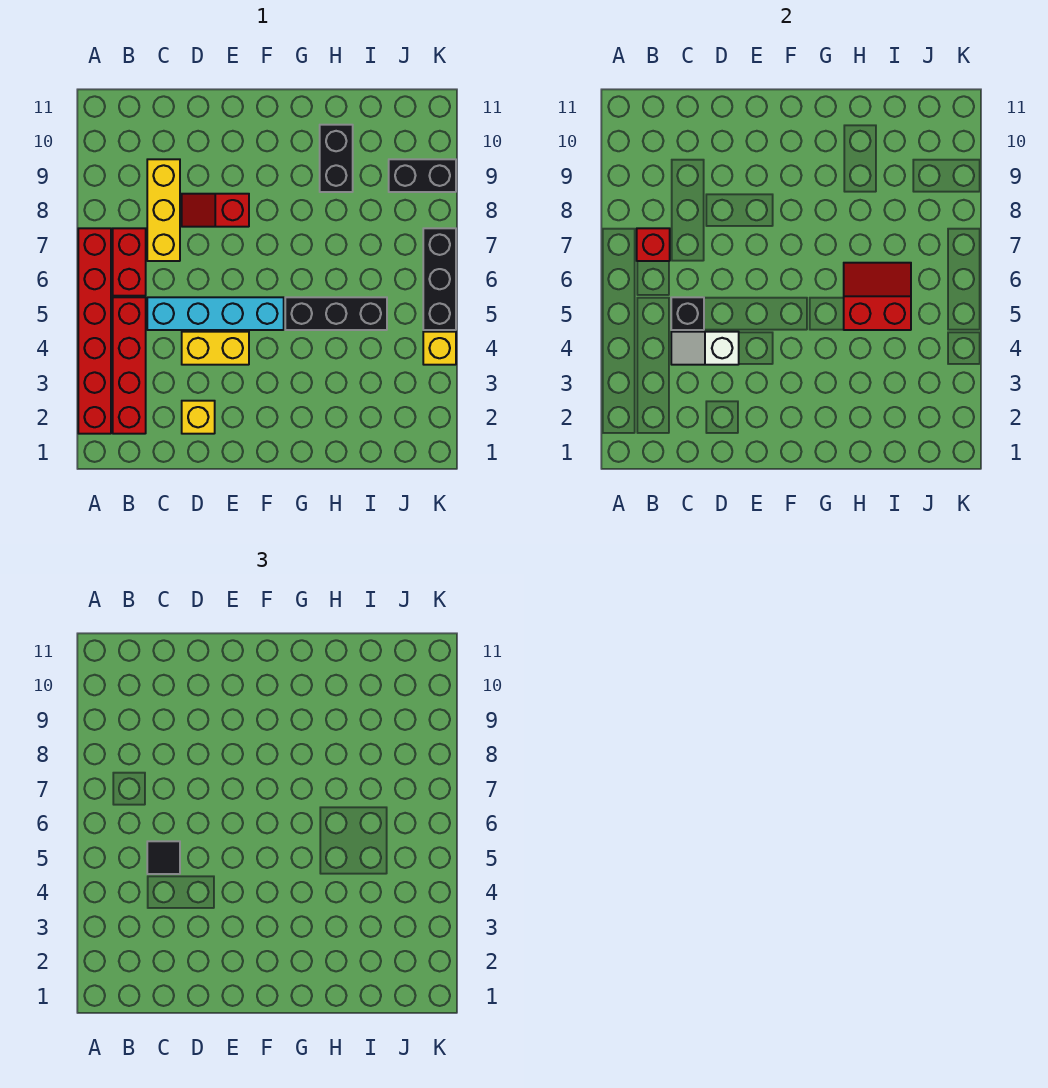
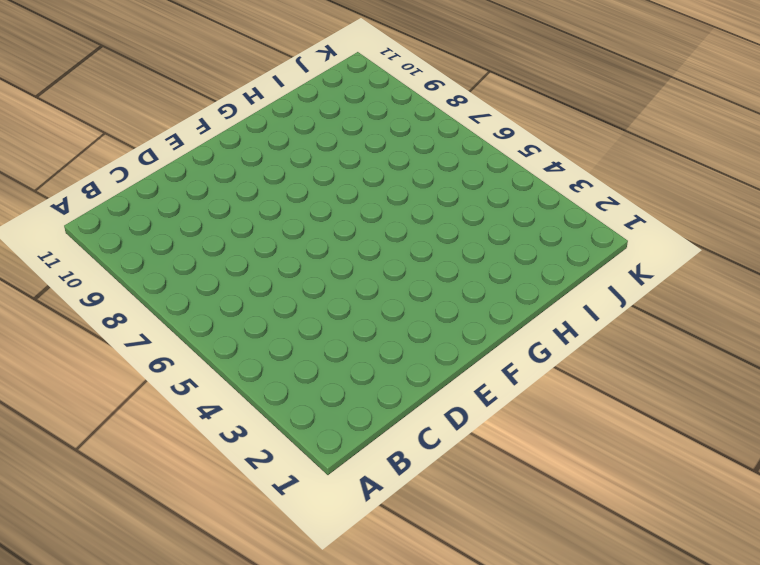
none -> red brick A2:A7 level 1
none -> red brick B2:B5 level 1
none -> red brick B6:B7 level 1

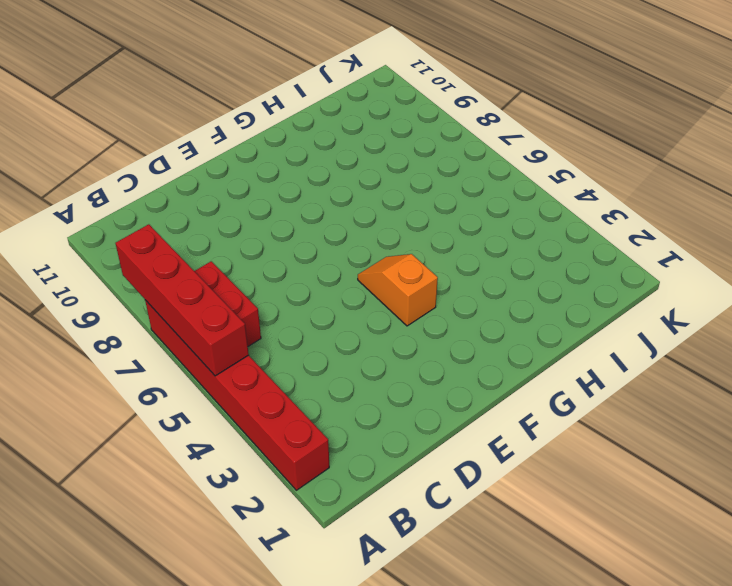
red brick A5:A8 level 2 -> red brick B2:B5 level 1
orange slope F4:F5 level 1 top 4 -> cyan brick C5:F5 level 1
none -> yellow brick C7:C9 level 1
none -> yellow brick D2 level 1
none -> yellow brick D4:E4 level 1

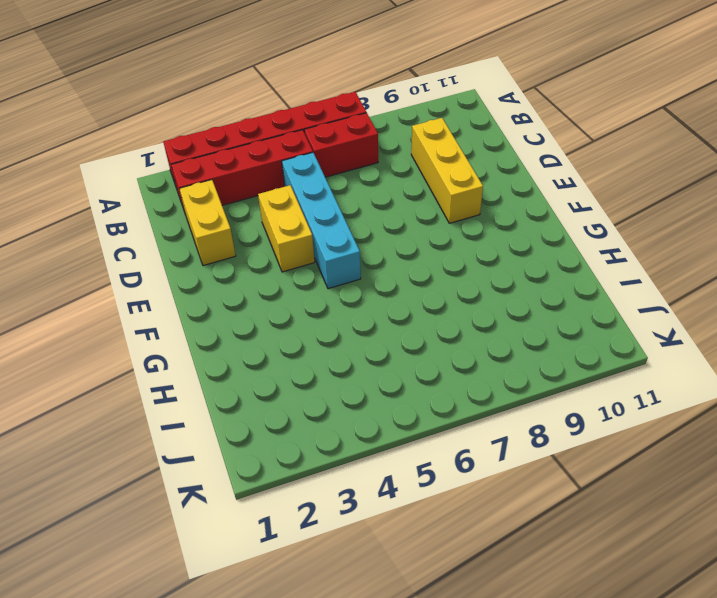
yellow brick C2:D2 level 1 -> yellow brick D2 level 1
yellow brick C9:E9 level 1 -> yellow brick C7:C9 level 1
none -> red slope D8:E8 level 1 top E
none -> black brick G5:I5 level 1
none -> black brick H9:H10 level 1

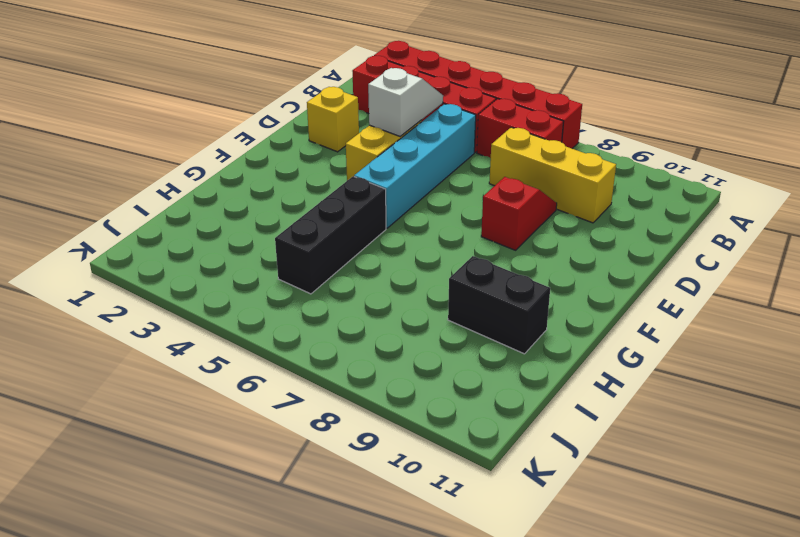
none -> black brick J9:K9 level 1
none -> yellow brick K4 level 1
none -> black brick K5:K7 level 1

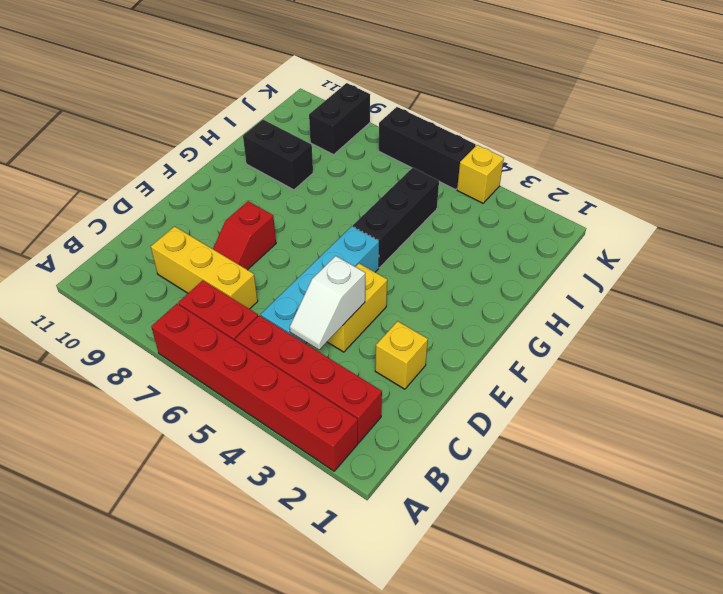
none -> red brick B7 level 2
none -> black brick C5 level 2
none -> red slope H5:I6 level 2 top 5

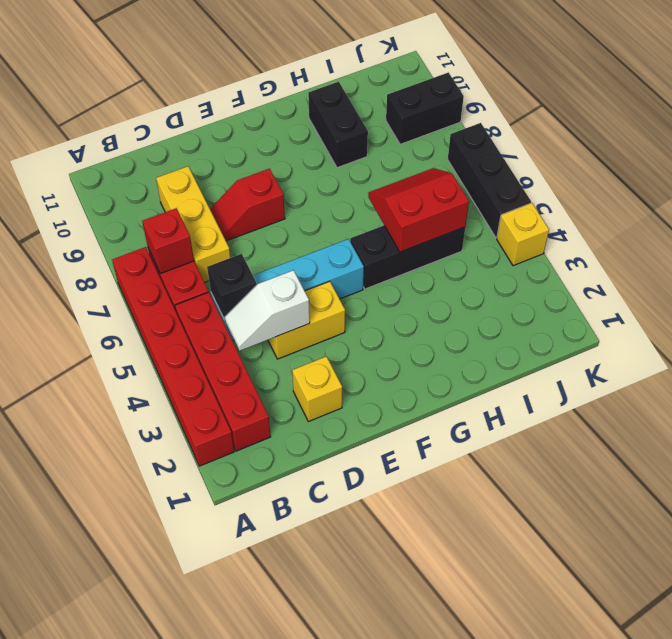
none -> black tile C5 level 3

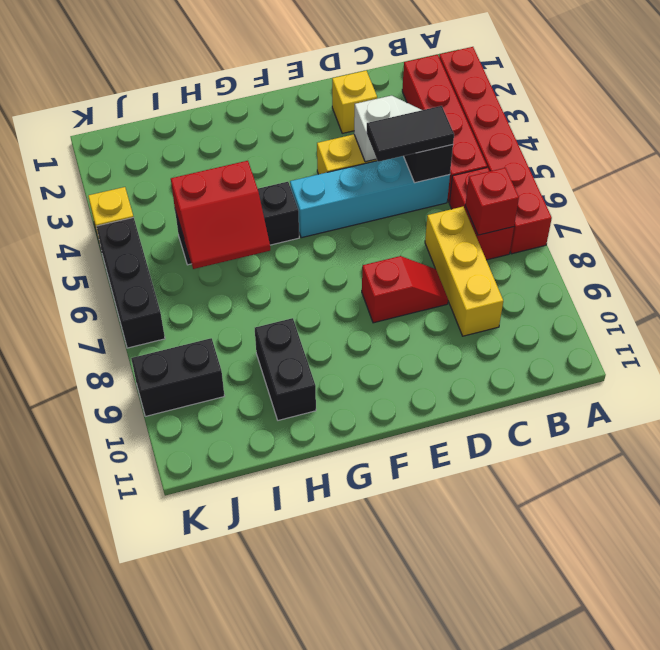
black tile C5:D5 level 3 -> black tile C5 level 3

